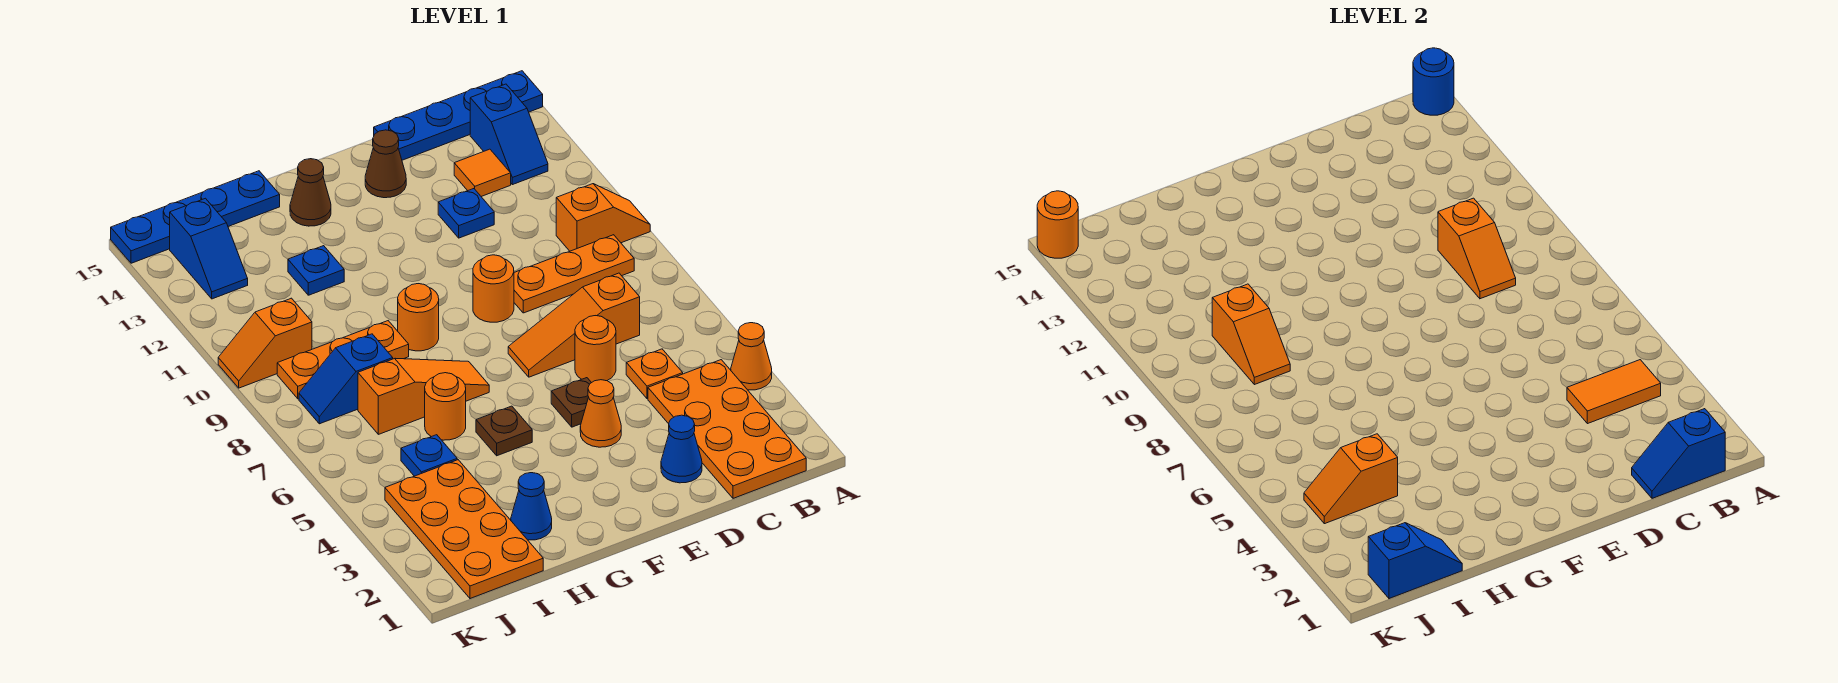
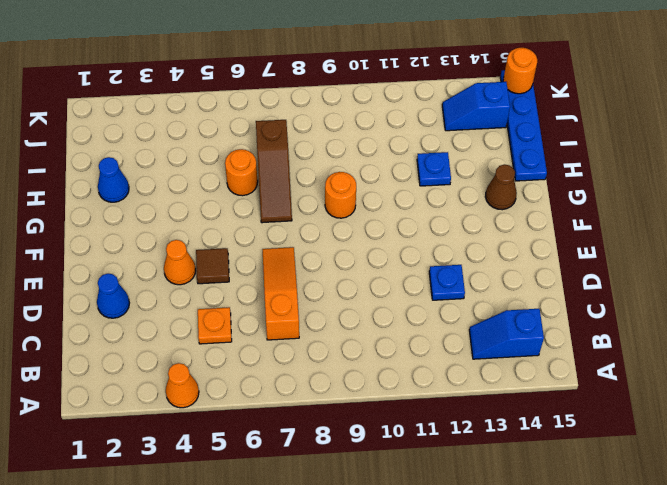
brown tile E5 level 1 -> brown plate E5 level 1
brown slope G7:I7 level 1 top I -> orange slope G7:I7 level 1 top I
none -> orange slope A10:B10 level 1 top B
none -> blue plate A15:D15 level 1
none -> orange plate B1:C4 level 1
none -> orange plate B9:D9 level 1

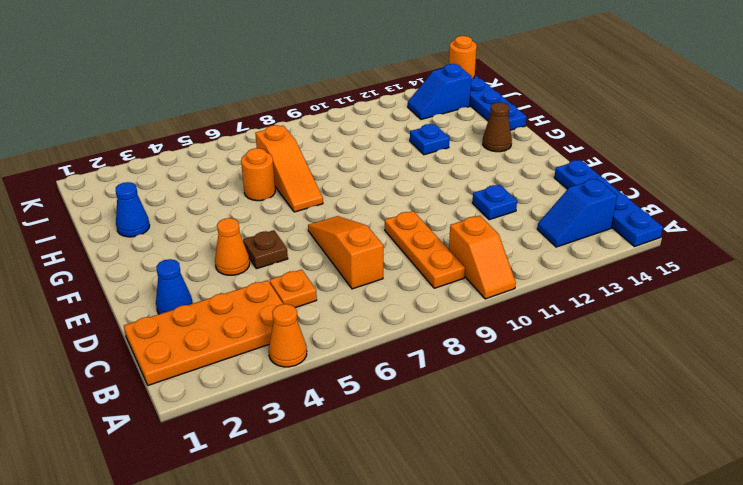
none -> orange tile C13 level 1
none -> orange round brick D6 level 1
none -> orange round brick E9 level 1
none -> brown cone E14 level 1

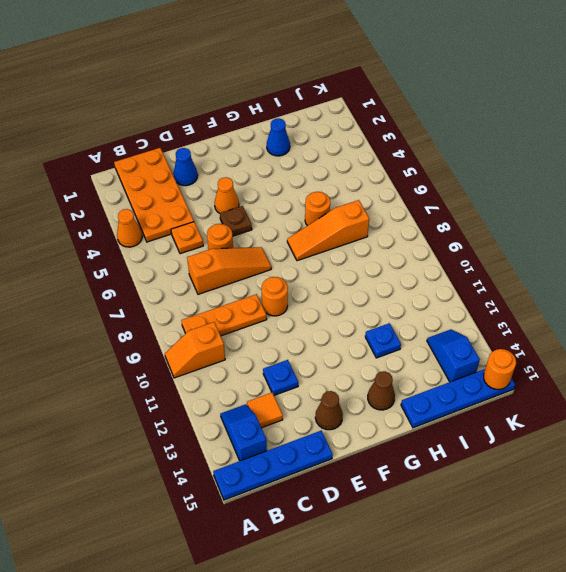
none -> brown plate G5 level 1
none -> orange round brick G9 level 1
none -> orange plate H9:J9 level 1
none -> orange plate I1:J4 level 1

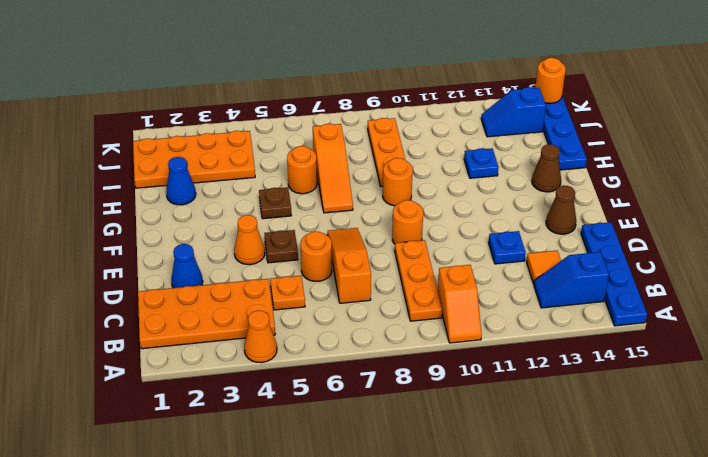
none -> blue plate I5 level 1
none -> blue slope I8:J8 level 1 top I
none -> orange slope J10:K10 level 1 top J
none -> blue round brick A15 level 2

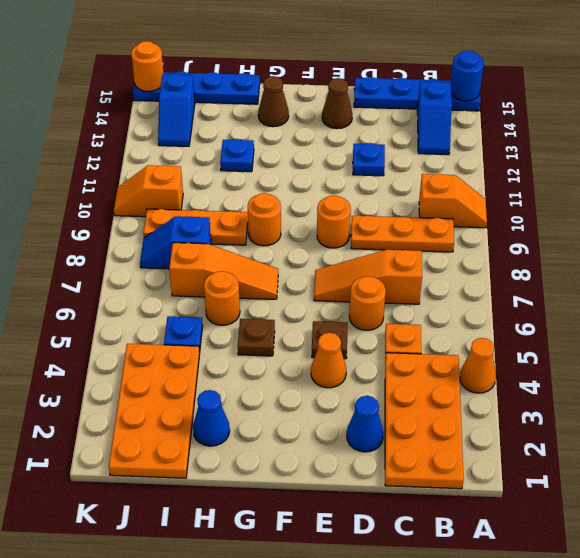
none -> orange tile C13 level 1
none -> blue slope B1:C1 level 2 top B
none -> orange tile B4:C4 level 2
none -> orange slope C9:C10 level 2 top 10

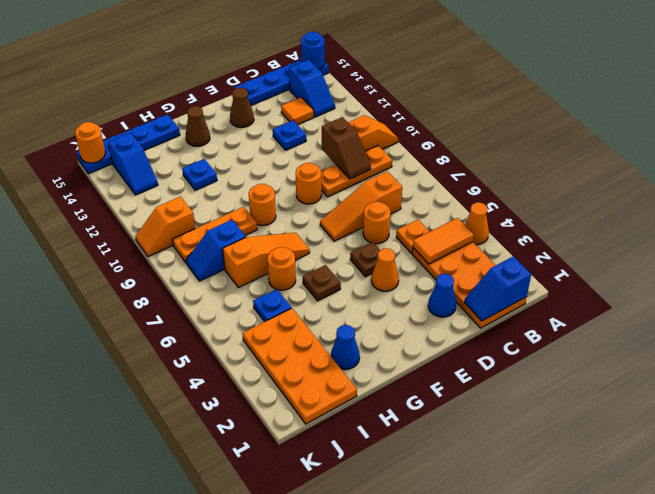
brown slope C9:C10 level 2 top 10 -> orange slope C9:C10 level 2 top 10
none -> blue slope I1:J1 level 2 top J
none -> orange slope I4:J4 level 2 top I
none -> orange slope I9:I10 level 2 top 10

